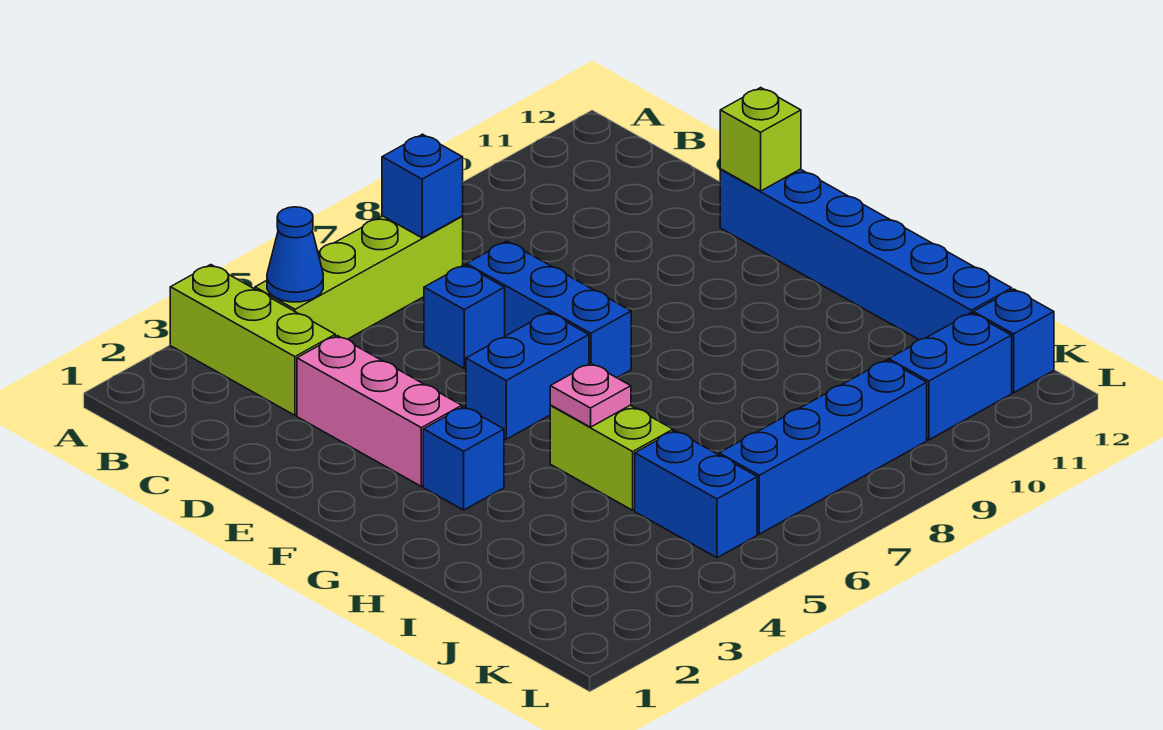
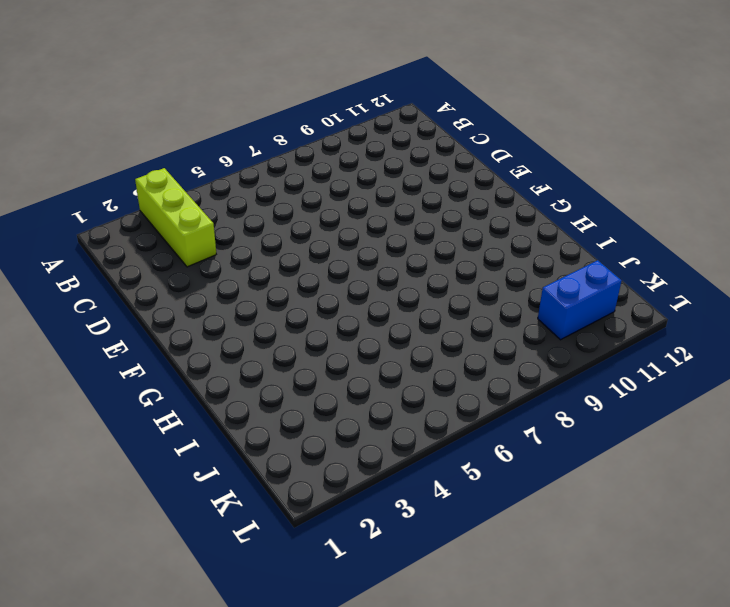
none -> lime brick B4:B7 level 1
none -> pink brick D3:F3 level 1
none -> blue brick D6 level 1

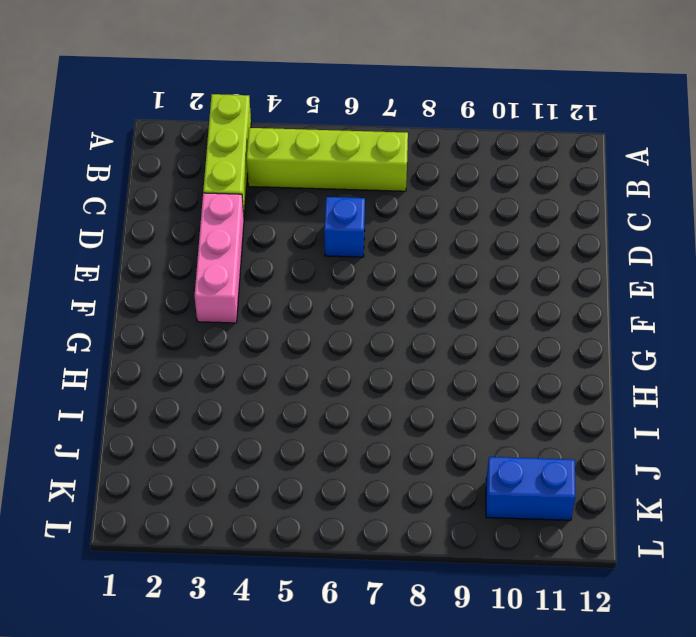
none -> blue brick D7:F7 level 1
none -> blue brick E12:J12 level 1
none -> blue brick F5:F6 level 1

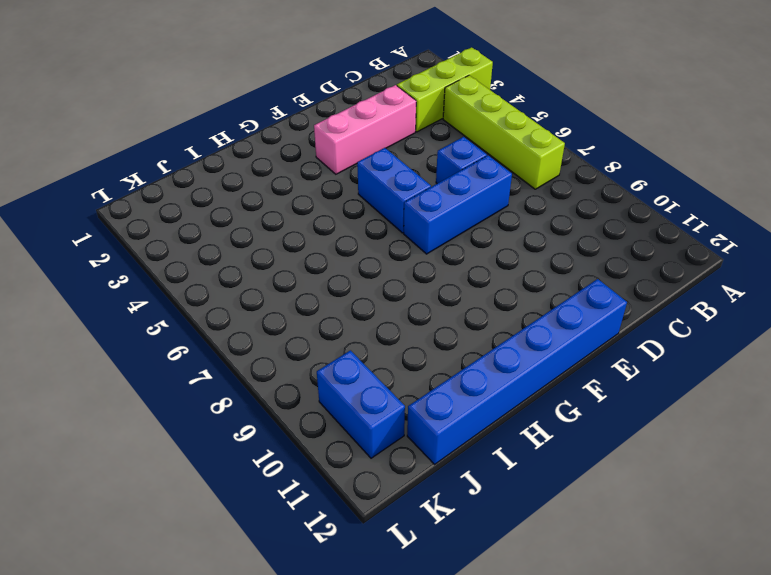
none -> blue brick G3 level 1
none -> lime brick H5:I5 level 1
none -> blue brick J5:K5 level 1

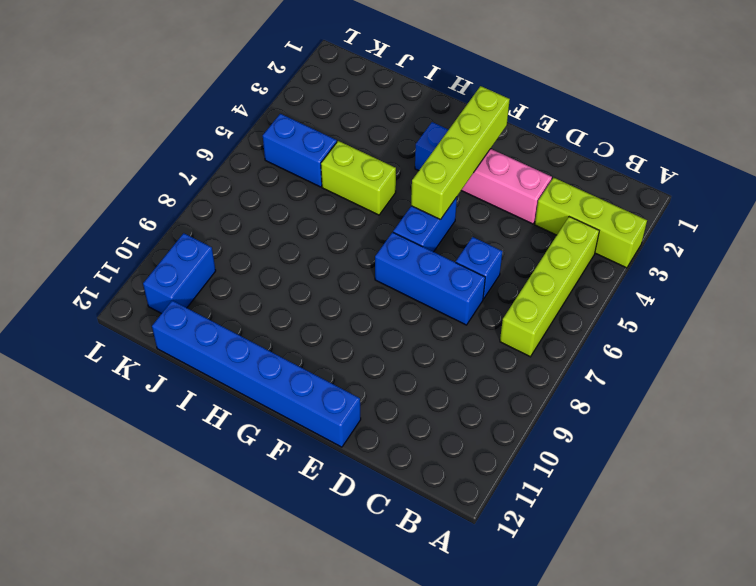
lime brick F2:F5 level 2 -> none
none -> blue brick K6:K9 level 1
none -> blue brick K12 level 1
none -> blue cone B4 level 2

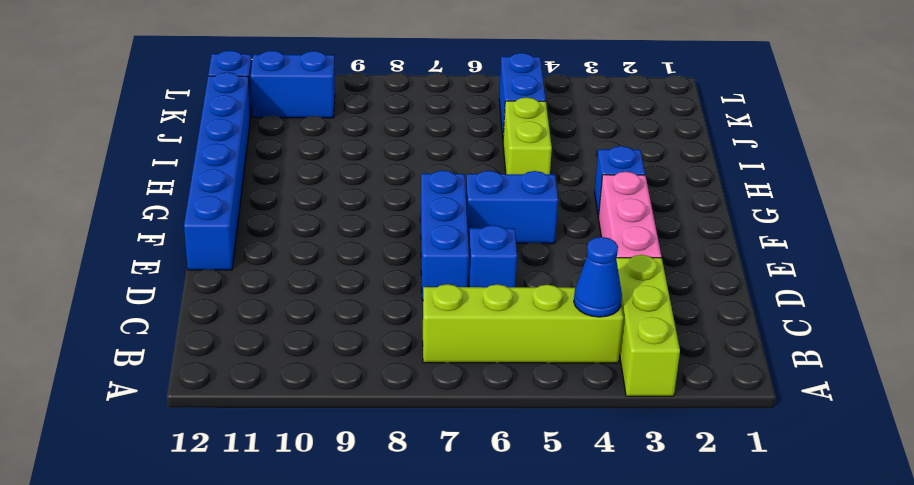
none -> blue brick K6:K9 level 1
none -> blue brick B7 level 2
none -> lime brick E12 level 2

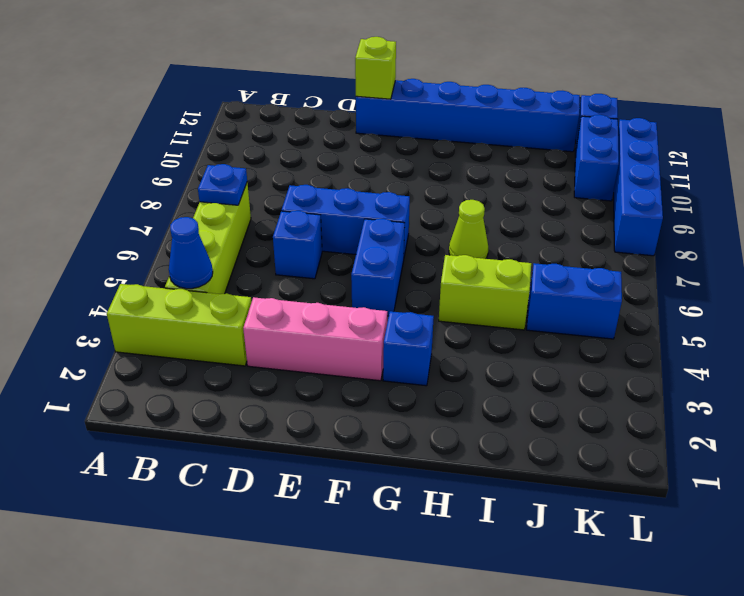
blue plate B7 level 2 -> blue brick B7 level 2
lime cone H7 level 1 -> none
blue brick L8:L11 level 1 -> blue brick K6:K9 level 1
none -> pink plate H5 level 2

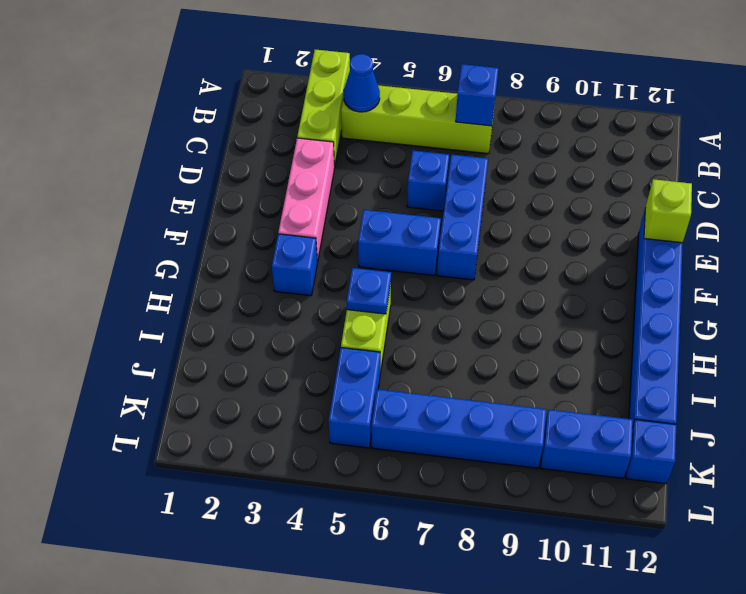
blue plate H5 level 2 -> pink plate H5 level 2

